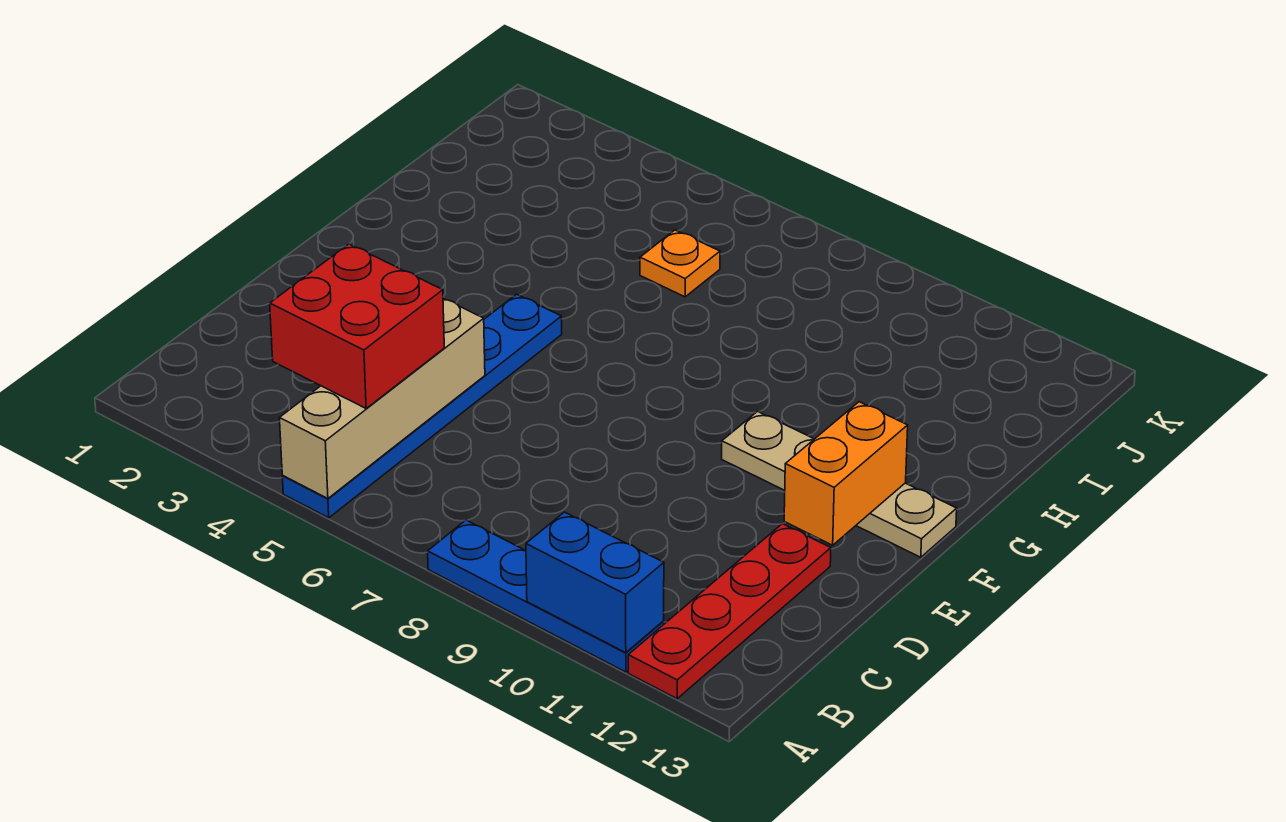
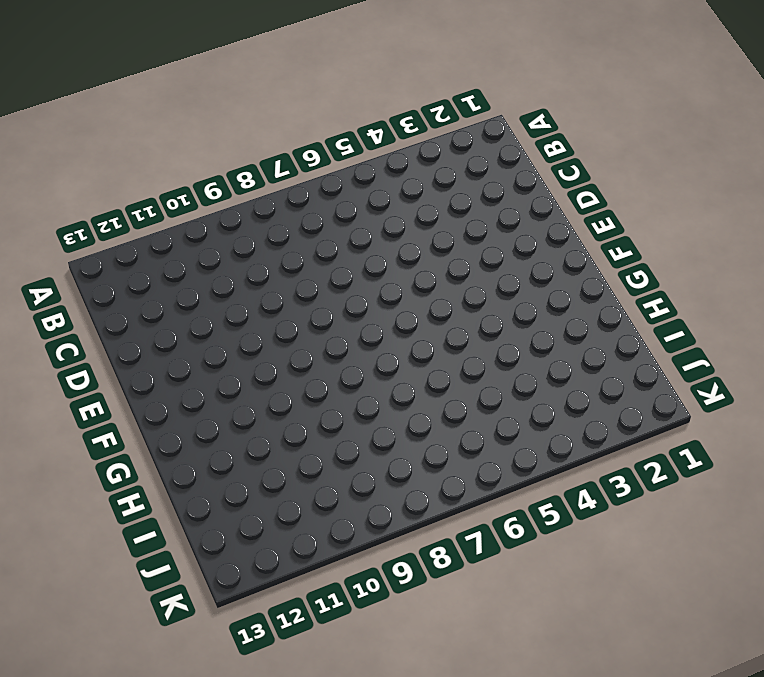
none -> blue plate A5:F5 level 1
none -> blue plate A8:A11 level 1

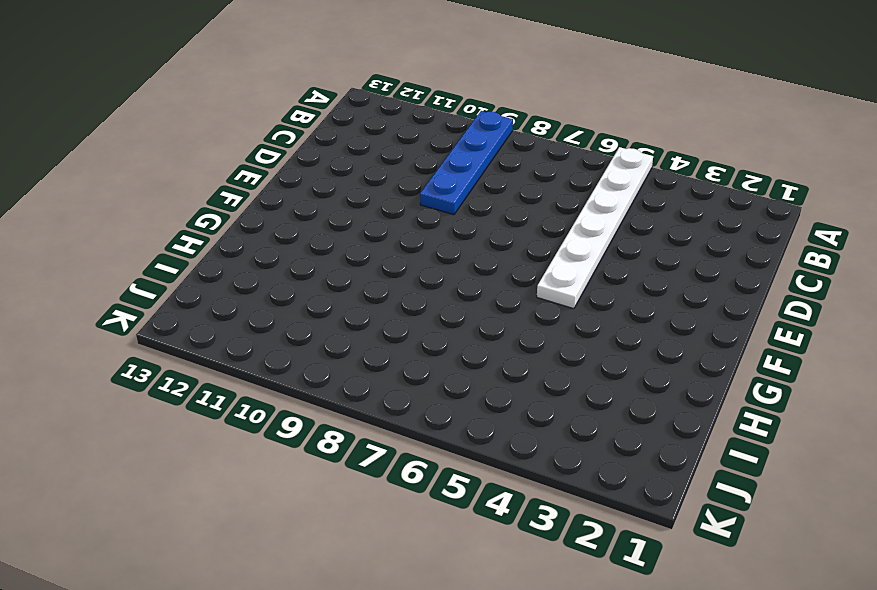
white plate A5:F5 level 1 -> blue plate A5:F5 level 1
blue plate A9:D9 level 1 -> blue plate A8:A11 level 1
none -> red plate A12:D12 level 1
none -> tan plate F10:F13 level 1

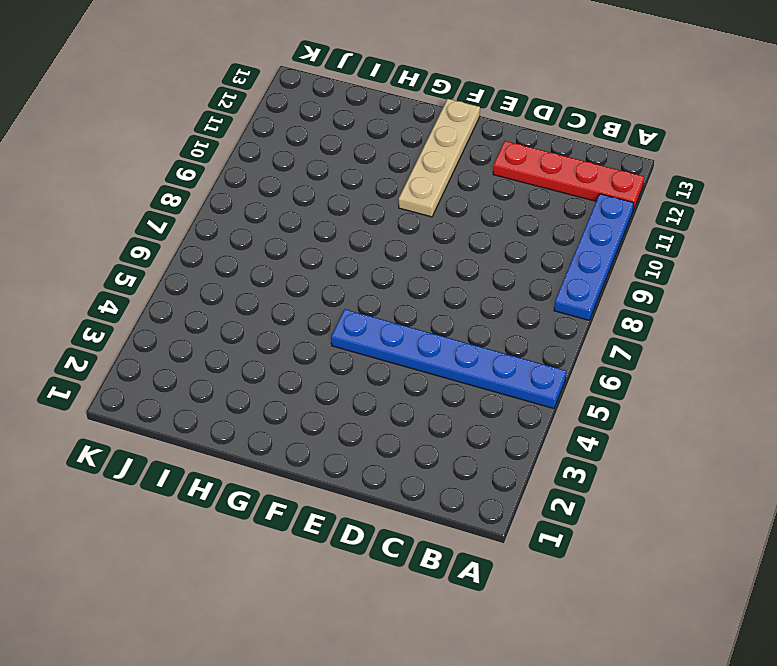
none -> orange plate I6 level 1
none -> tan brick A5:D5 level 2

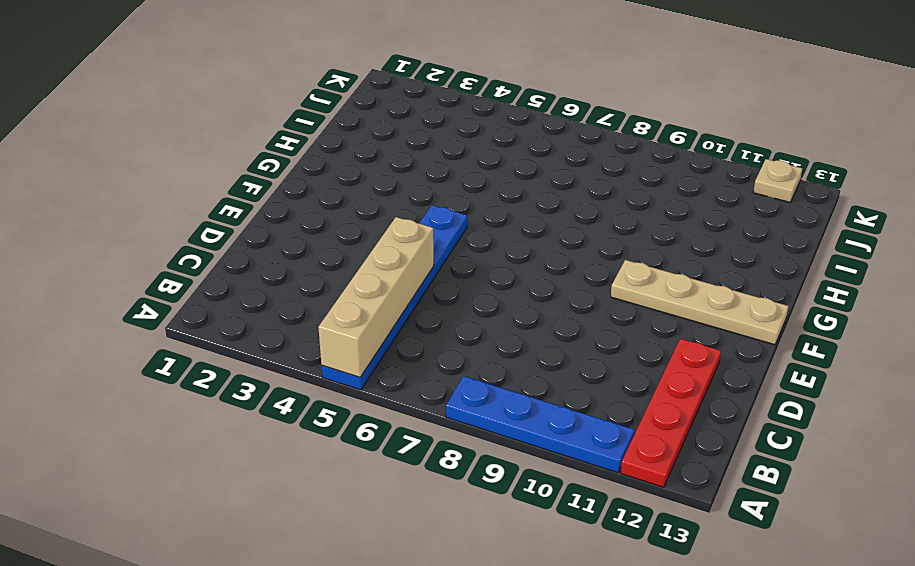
tan plate K12 level 1 -> none
none -> orange plate I6 level 1
none -> blue brick A10:A11 level 2

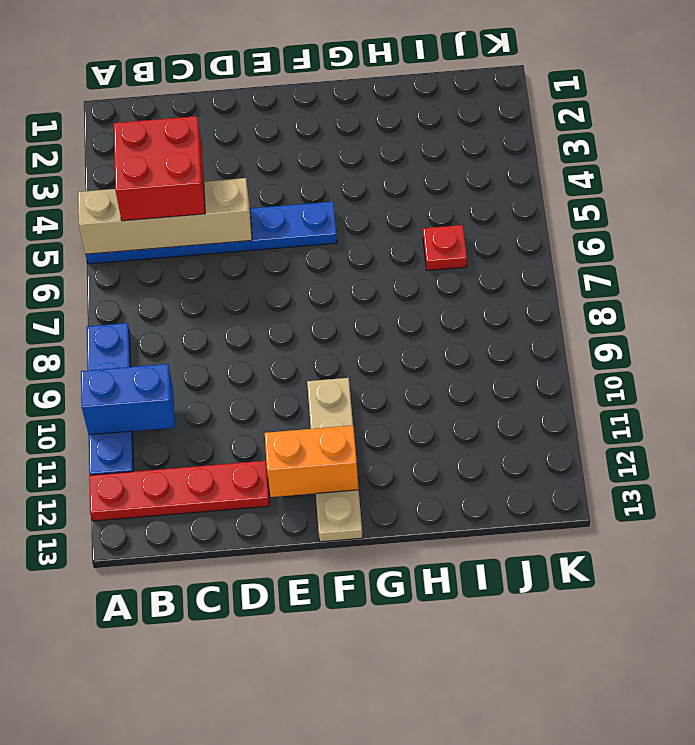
blue brick A10:B10 level 2 -> blue brick A10:A11 level 2
red plate I6 level 1 -> orange plate I6 level 1

